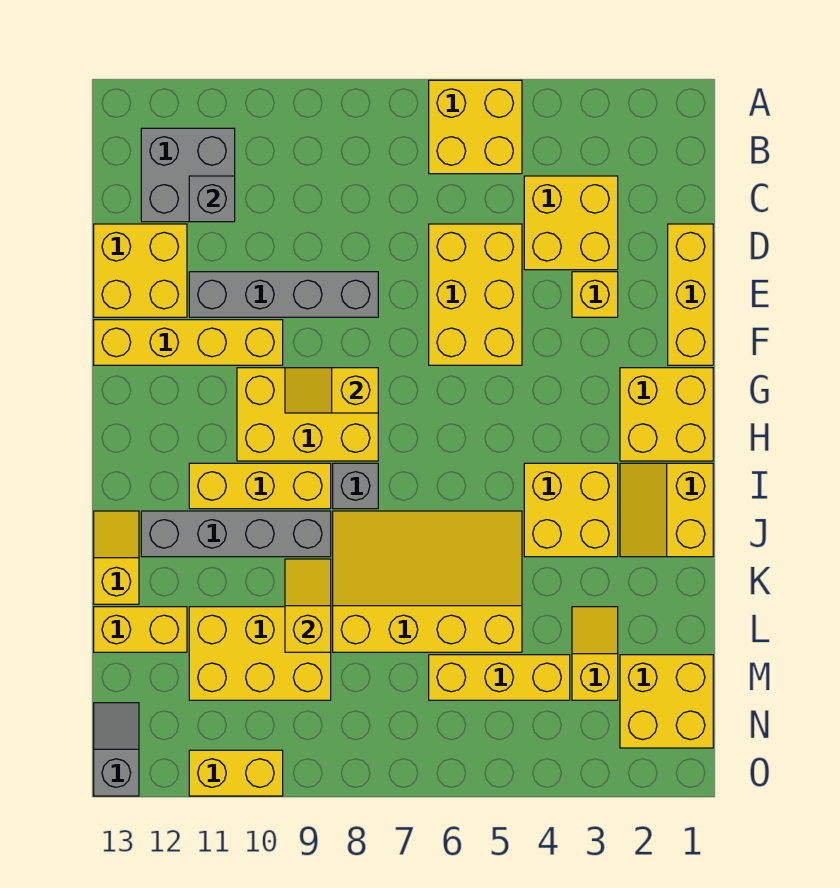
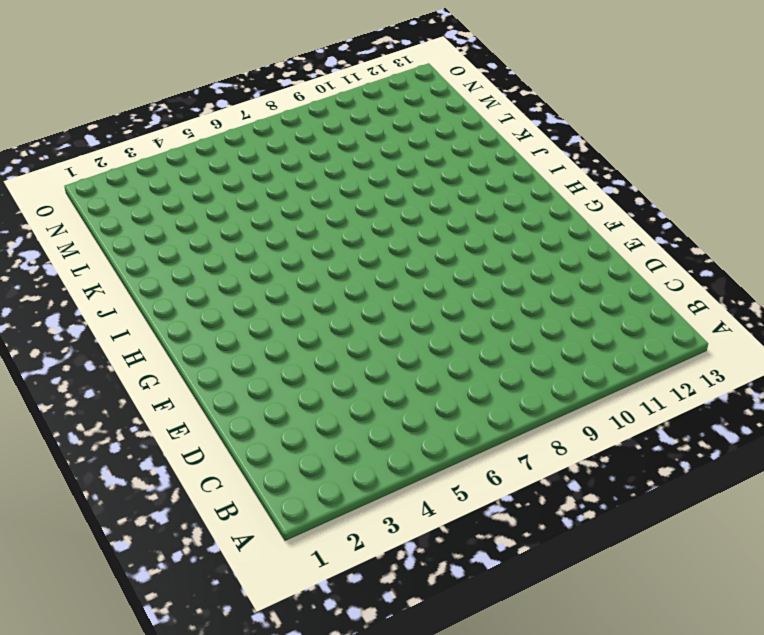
none -> yellow brick A5:B6 level 1
none -> grey brick B11:C12 level 1
none -> yellow brick C3:D4 level 1

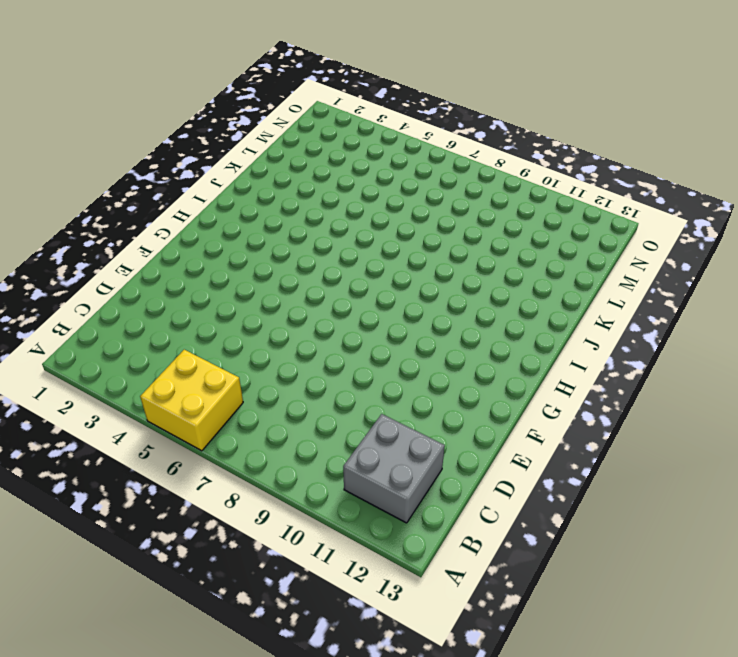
none -> yellow brick C3:D4 level 1
none -> yellow brick D1:F1 level 1
none -> yellow brick D5:F6 level 1

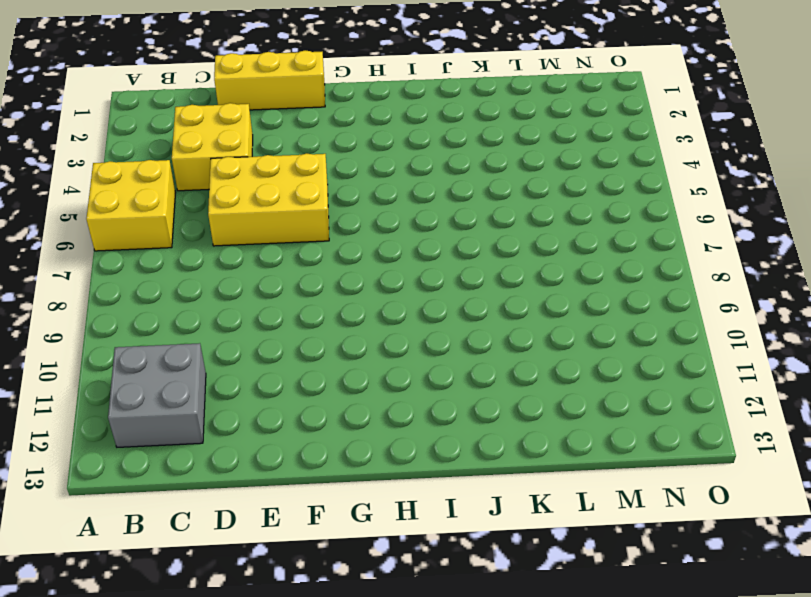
none -> yellow brick D12:E13 level 1
none -> yellow brick E3 level 1
none -> grey brick E8:E11 level 1

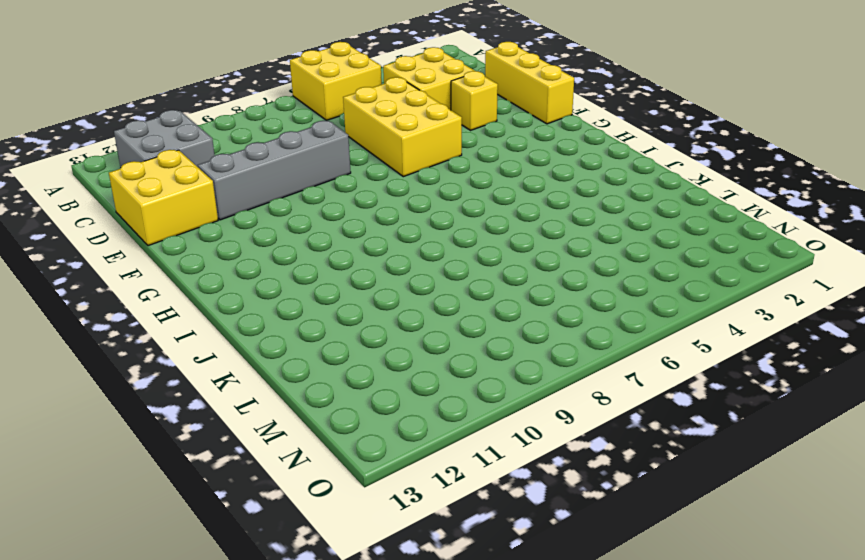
none -> yellow brick F10:F13 level 1
none -> yellow brick G1:H2 level 1
none -> yellow brick G8:H10 level 1

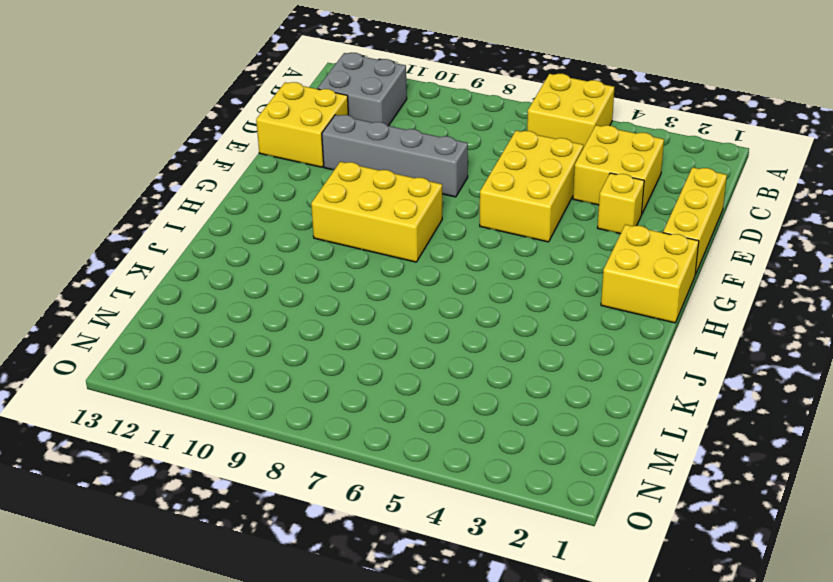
none -> yellow brick F10:F13 level 1
none -> yellow slope I1:J2 level 1 top 1
none -> yellow brick I3:J4 level 1

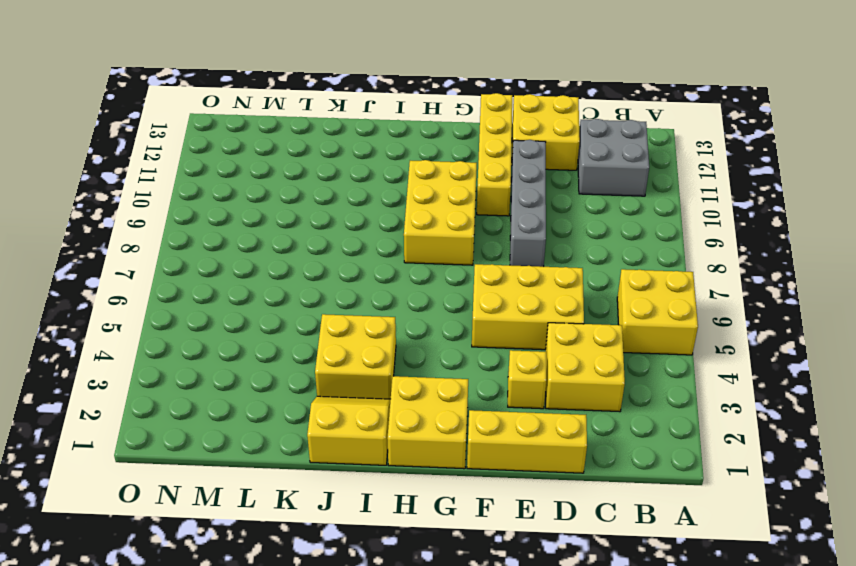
none -> grey brick I8 level 1
none -> yellow brick I9:I11 level 1
none -> yellow slope J5:L8 level 1 top L

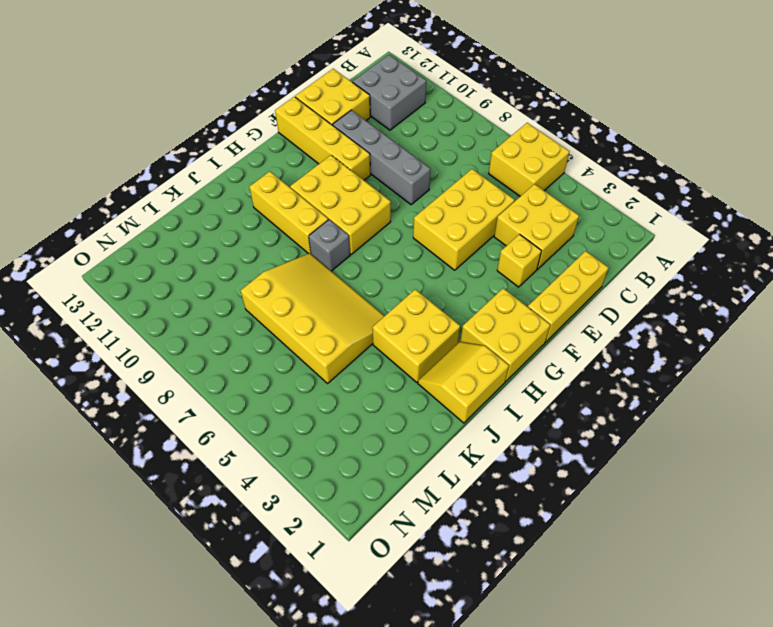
none -> grey brick J9:J12 level 1
none -> yellow slope J13:K13 level 1 top K
none -> yellow slope L3:M3 level 1 top M

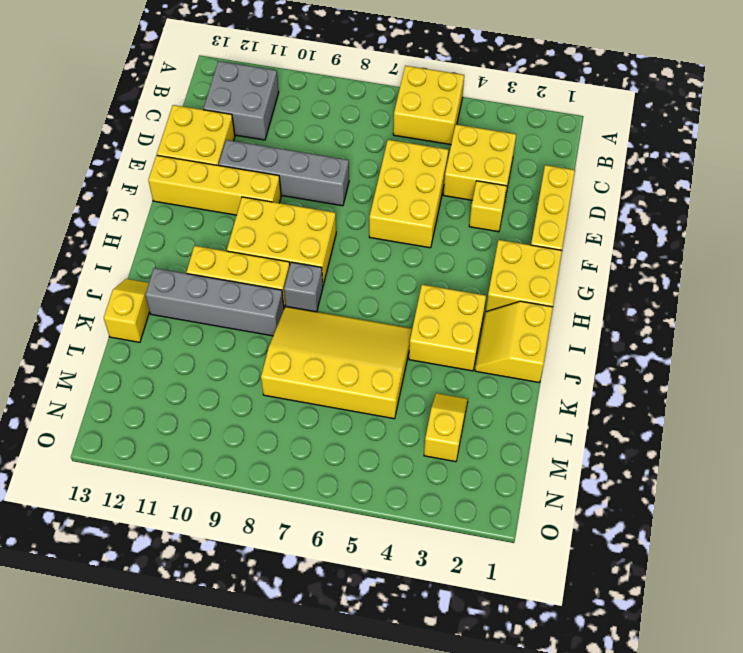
none -> yellow brick L9:M11 level 1
none -> yellow brick L12:L13 level 1
none -> yellow brick M1:N2 level 1

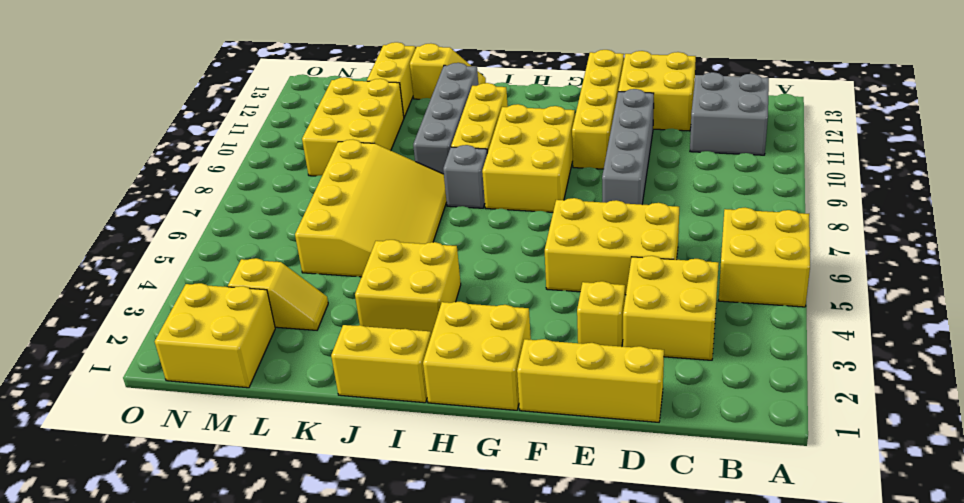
none -> yellow brick M4:M6 level 1
none -> grey slope N13:O13 level 1 top O
none -> yellow brick O10:O11 level 1

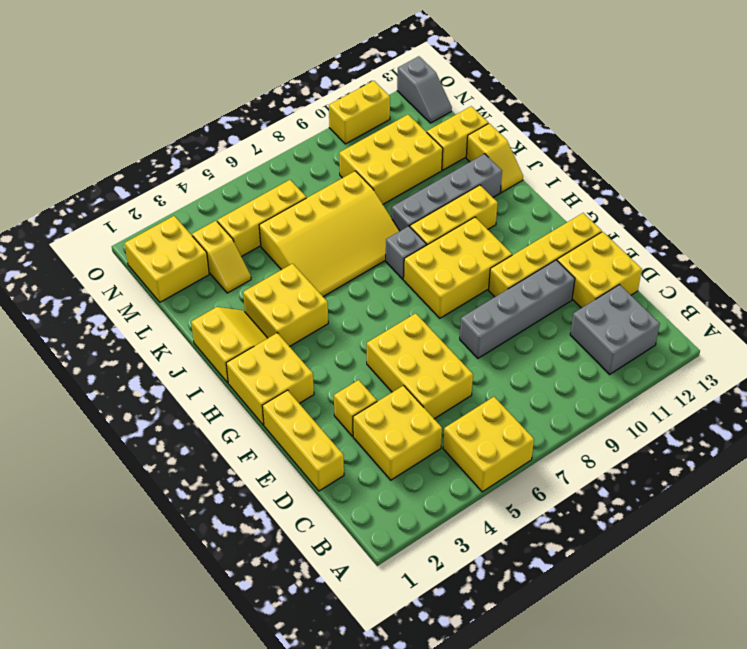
none -> grey brick C11 level 2
none -> yellow slope G8:G9 level 2 top 8
none -> yellow slope K9:L9 level 2 top L

